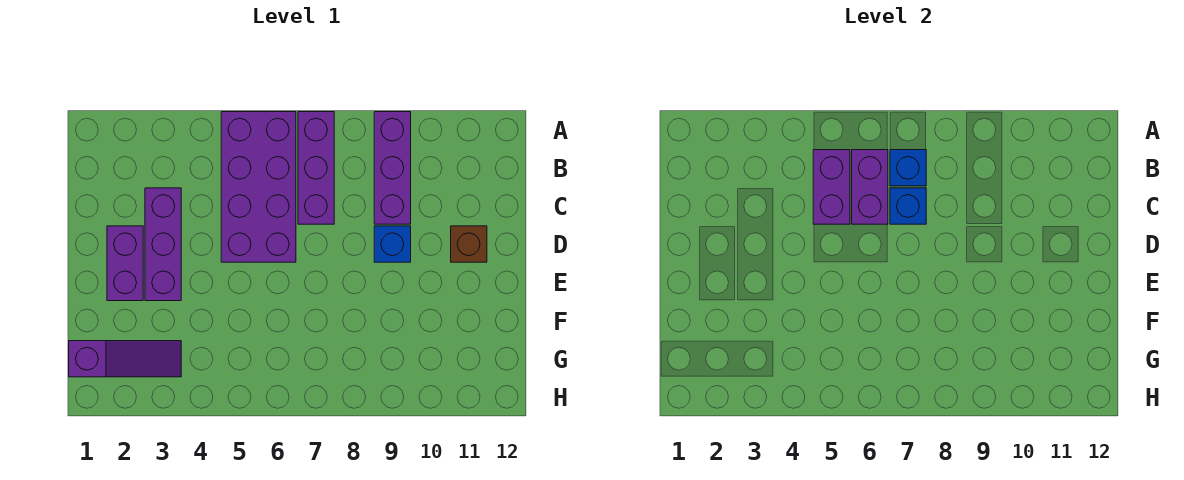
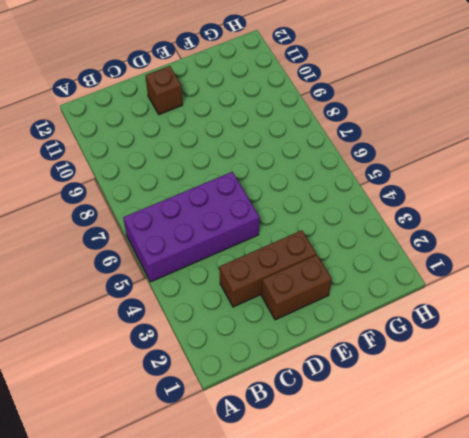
brown brick C3:E3 level 1 -> purple brick C3:E3 level 1
brown brick D2:E2 level 1 -> purple brick D2:E2 level 1
none -> purple brick A7:C7 level 1
none -> purple brick A9:C9 level 1
none -> blue brick D9 level 1

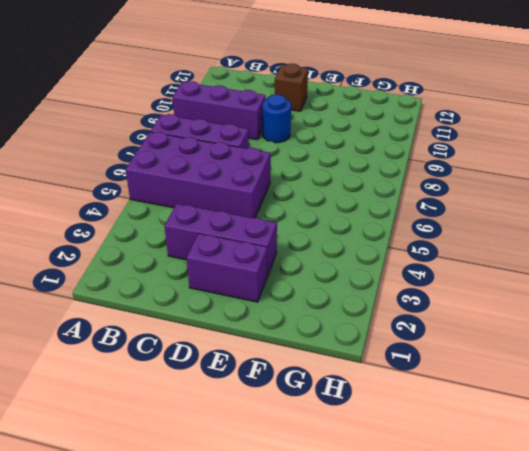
blue round brick D9 level 1 -> blue brick D9 level 1
none -> purple slope G1:G3 level 1 top 1
none -> purple brick B5:C5 level 2
none -> purple brick B6:C6 level 2

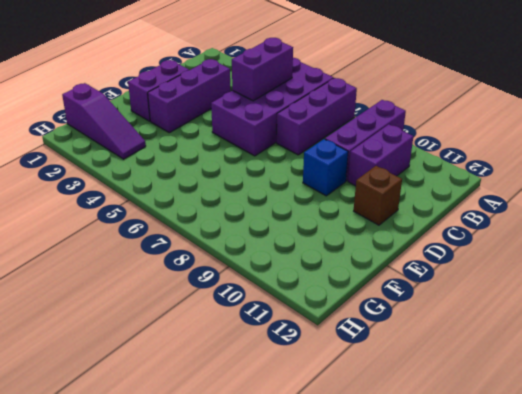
purple brick B10:C10 level 1 -> purple brick B6:C6 level 2
none -> blue brick B7 level 2
none -> blue brick C7 level 2

